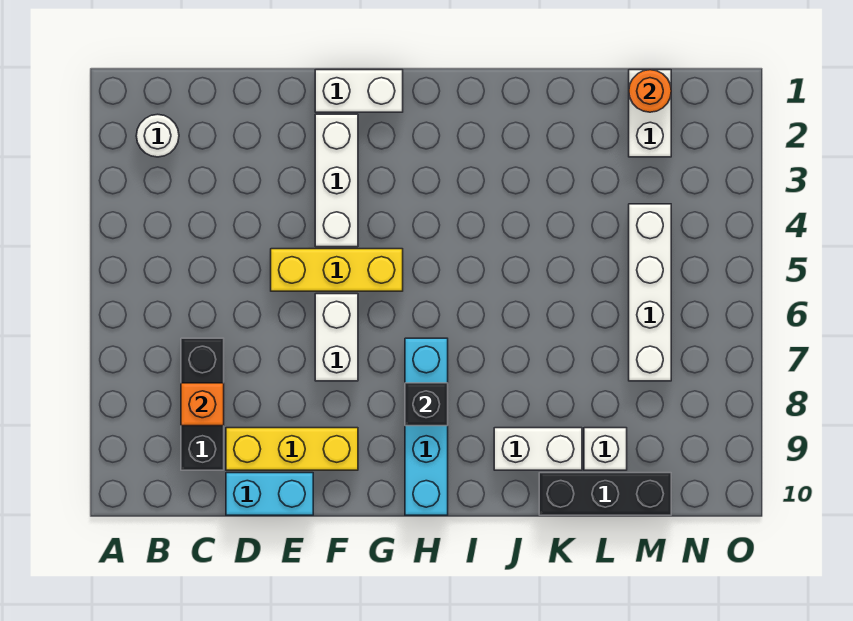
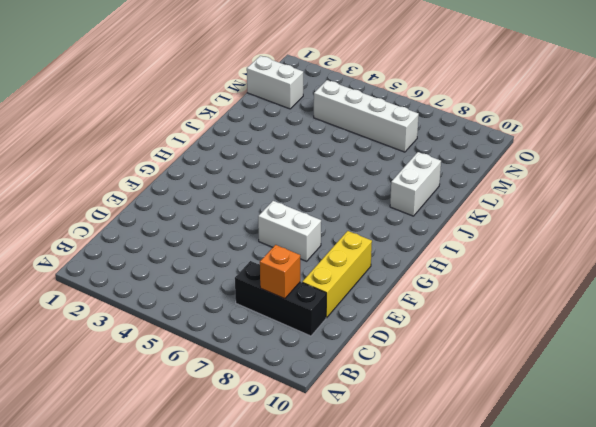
none -> white round brick B2 level 1
none -> cyan brick D10:E10 level 1
none -> yellow brick E5:G5 level 1

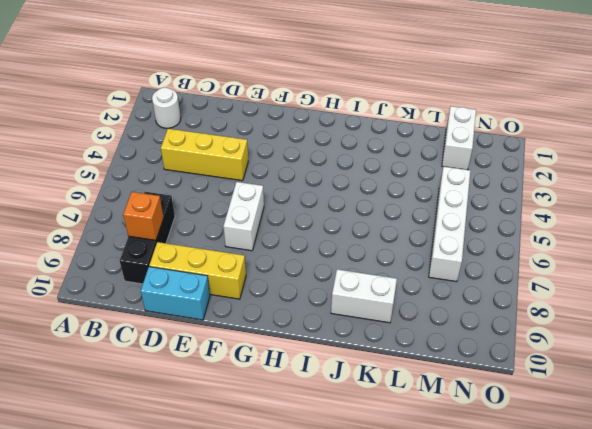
yellow brick C4:E4 level 1 -> yellow brick E5:G5 level 1
none -> white brick F1:G1 level 1
none -> white brick F2:F4 level 1
none -> cyan brick H7:H10 level 1

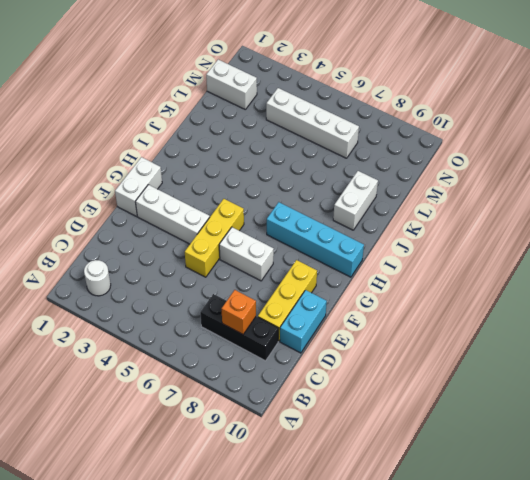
none -> black brick K10:M10 level 1
none -> white brick L9 level 1
none -> black brick H8 level 2

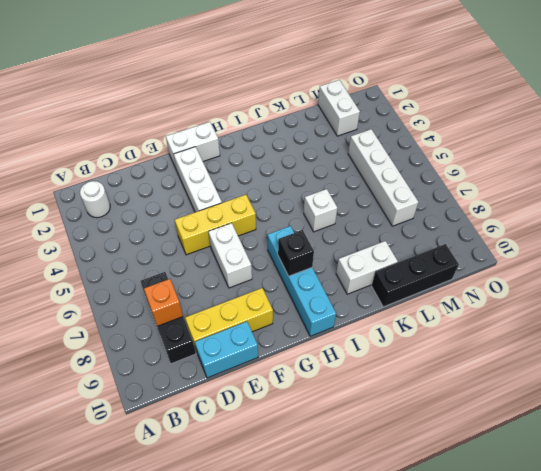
white brick J6 level 1 -> white brick L9 level 1
none -> orange round brick M1 level 2

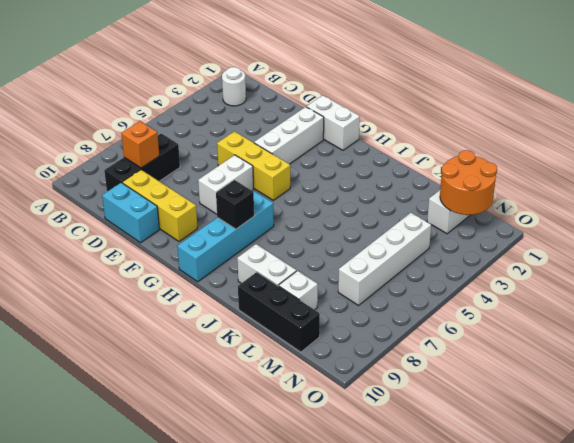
orange round brick M1:N2 level 2 -> orange round brick M1 level 2

